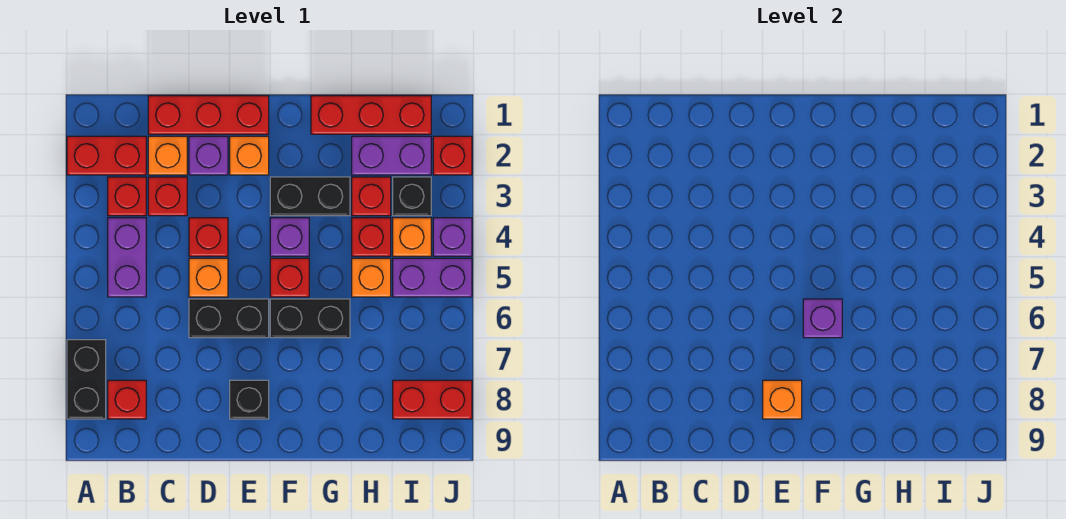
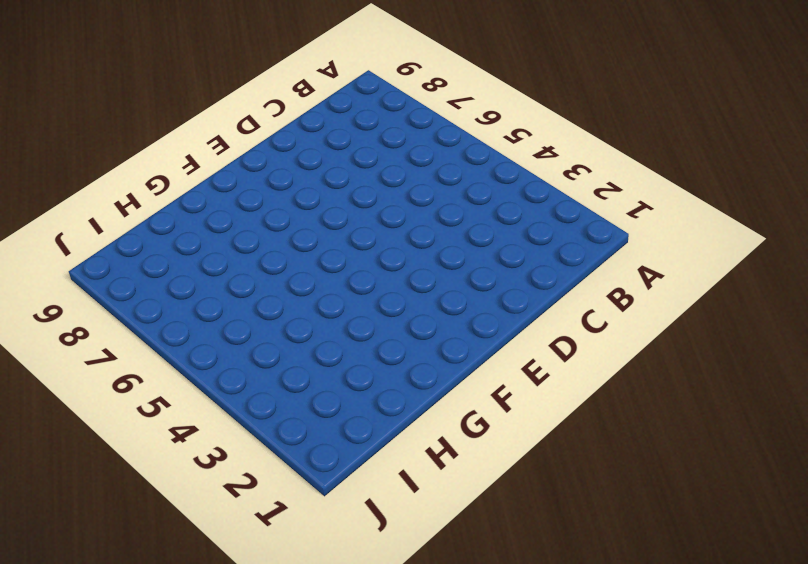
none -> red brick A2:B2 level 1
none -> black brick A7:A8 level 1
none -> red brick B3 level 1
none -> purple brick B4:B5 level 1

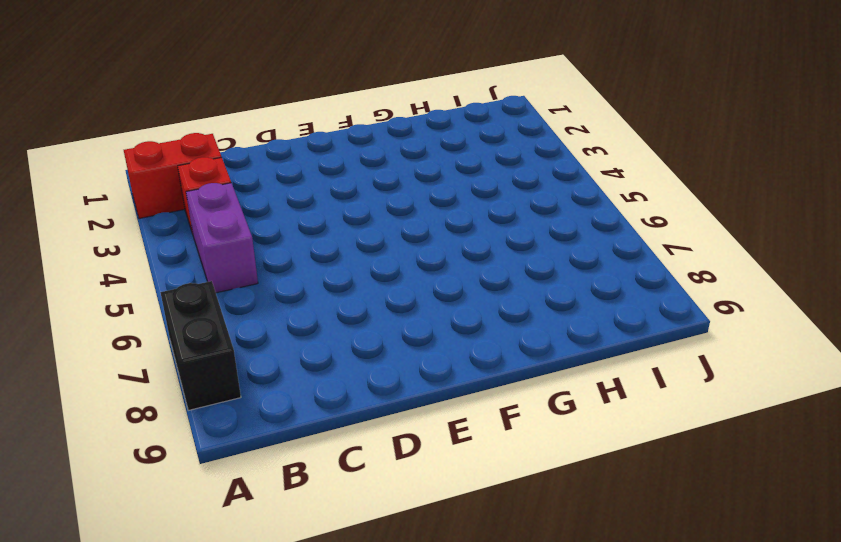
none -> red brick B8 level 1
none -> red brick C1:E1 level 1
none -> orange brick C2 level 1
none -> red brick C3 level 1

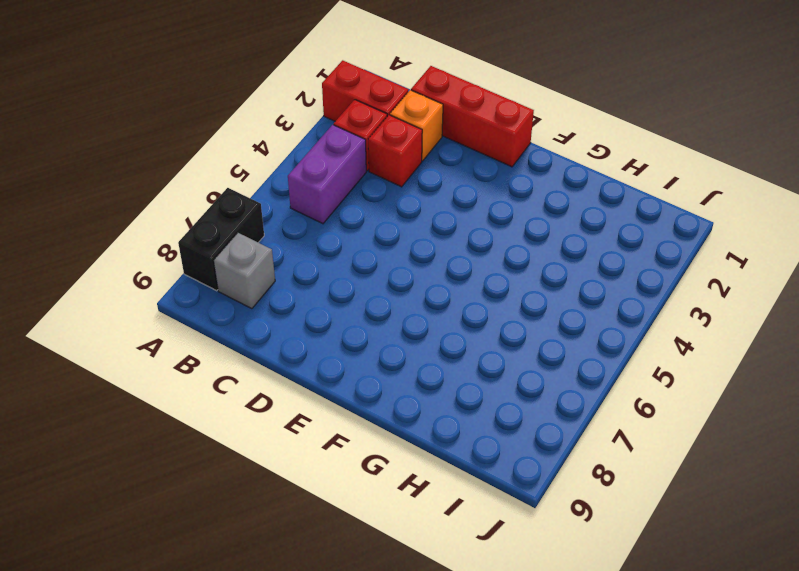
grey brick B8 level 1 -> red brick B8 level 1
none -> purple brick D2 level 1
none -> red brick D4 level 1
none -> orange brick D5 level 1
none -> black brick D6:E6 level 1

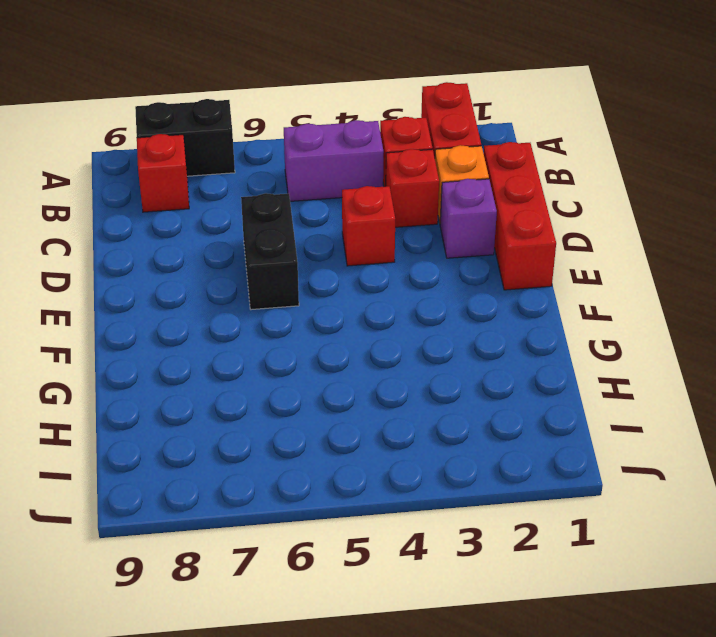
none -> orange brick D5 level 1
none -> orange brick E2 level 1
none -> black brick E8 level 1
none -> black brick F3:G3 level 1

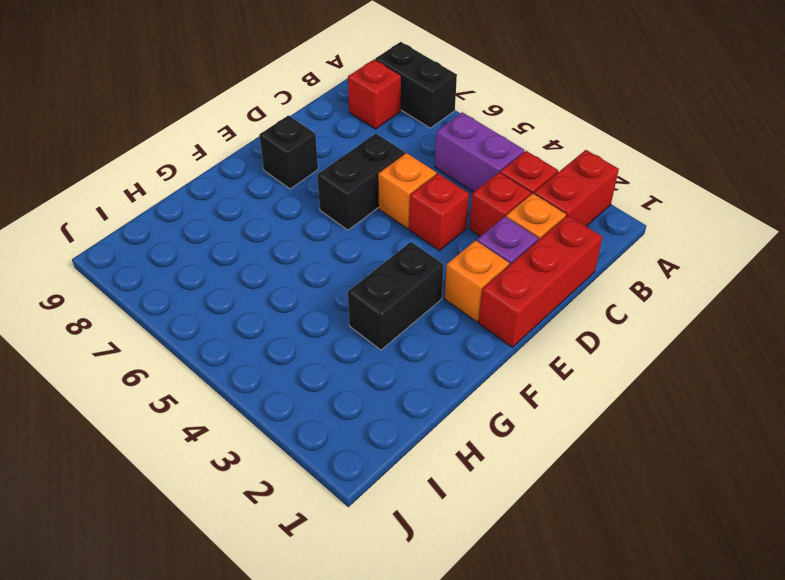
none -> purple brick F4 level 1
none -> red brick F5 level 1
none -> black brick F6:G6 level 1
none -> red brick G1:I1 level 1

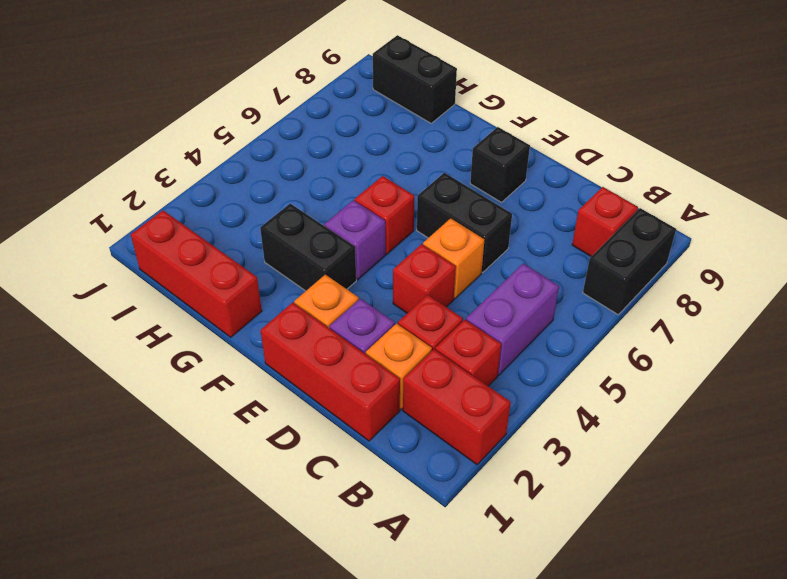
black brick H9:I9 level 1 -> black brick F6:G6 level 1
none -> purple brick H2:I2 level 1
none -> red brick H3 level 1
none -> red brick H4 level 1
none -> orange brick H5 level 1

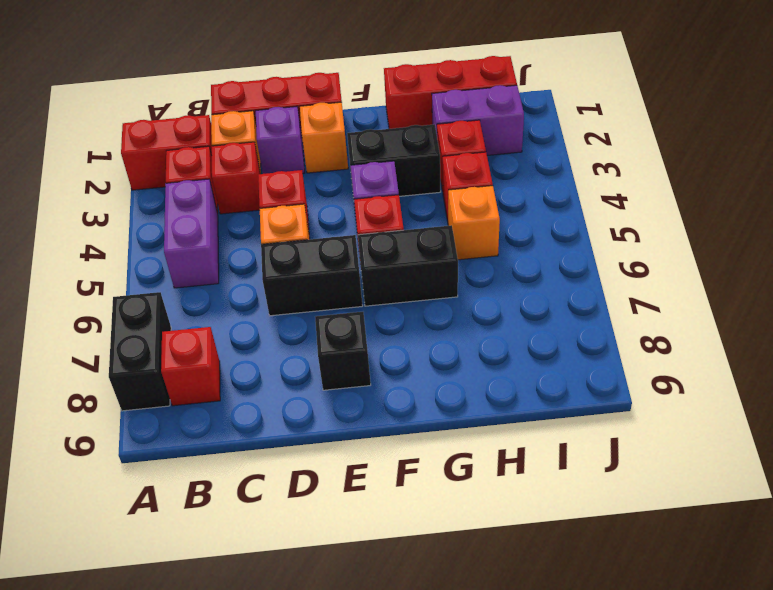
none -> black brick I3 level 1
none -> orange brick I4 level 1
none -> purple brick I5:J5 level 1
none -> red brick I8:J8 level 1

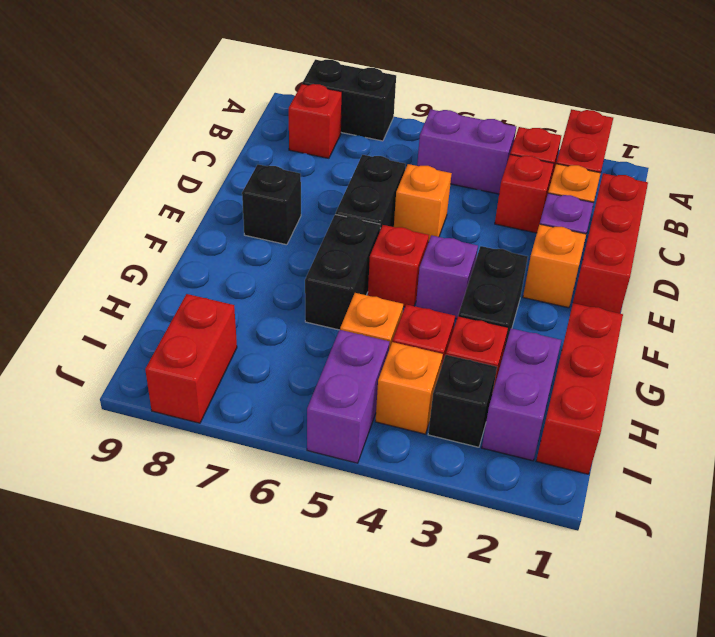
none -> red brick D4 level 1
none -> red brick J2 level 1
none -> purple brick J4 level 1
none -> orange brick E8 level 2

